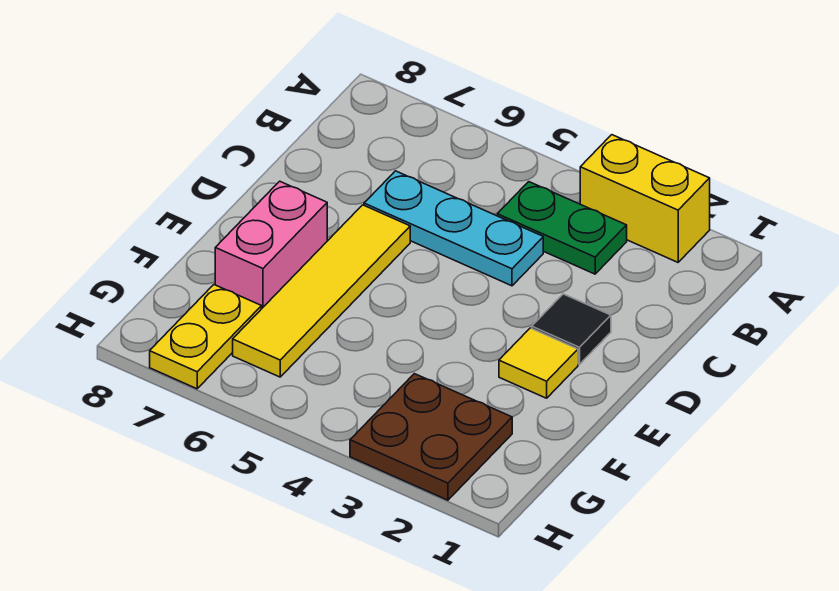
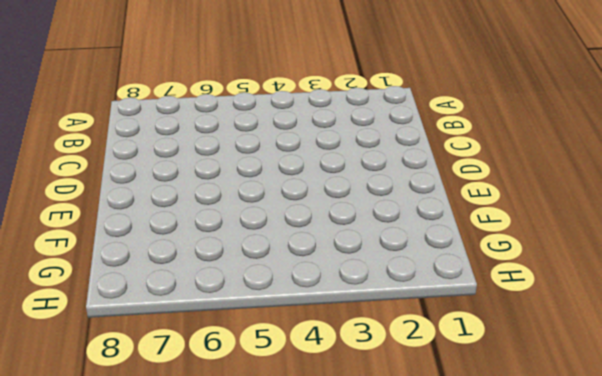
none -> yellow brick A2:A3 level 1
none -> green plate B3:B4 level 1

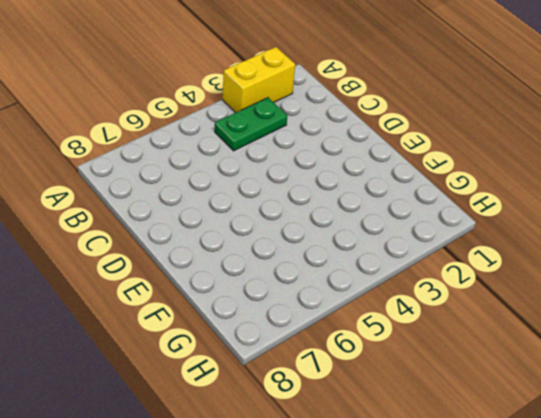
none -> cyan plate C4:C6 level 1
none -> black tile D2 level 1

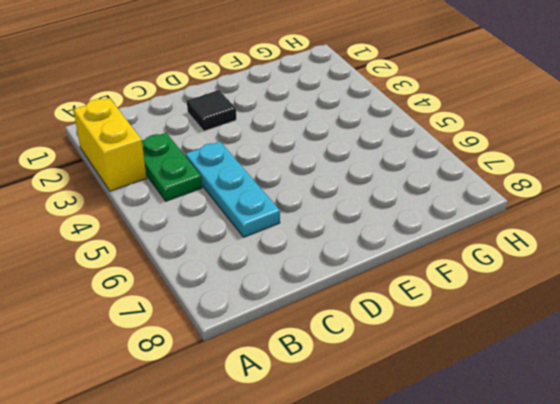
none -> yellow tile D6:G6 level 1
none -> yellow tile E2 level 1

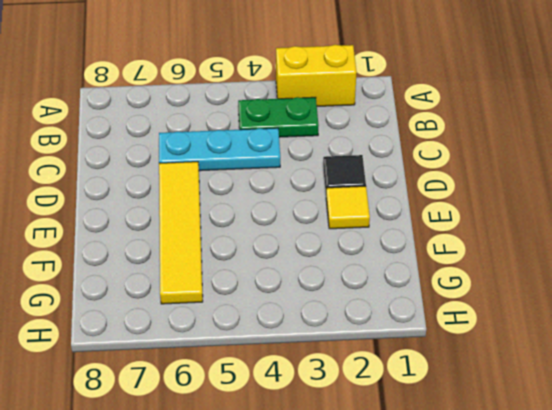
none -> pink brick E7:F7 level 1
none -> brown plate G2:H3 level 1

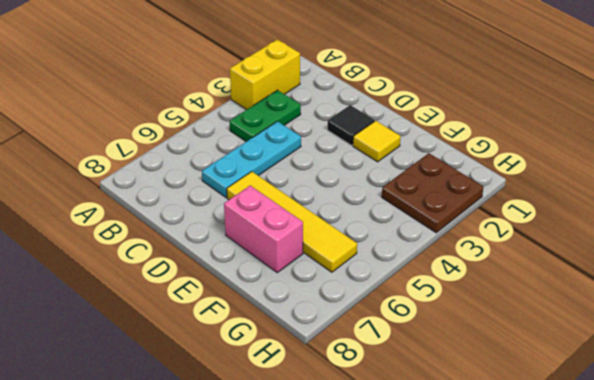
none -> yellow plate G7:H7 level 1

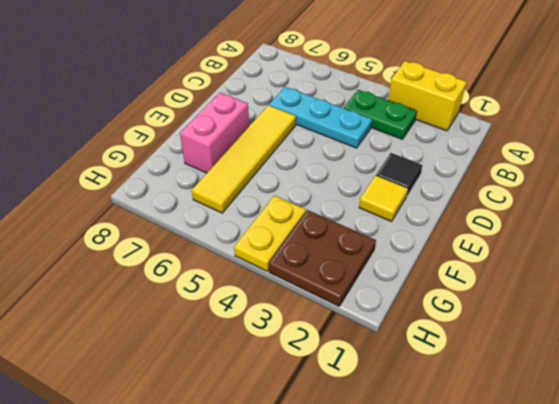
yellow plate G4:H4 level 1 -> yellow plate G7:H7 level 1

